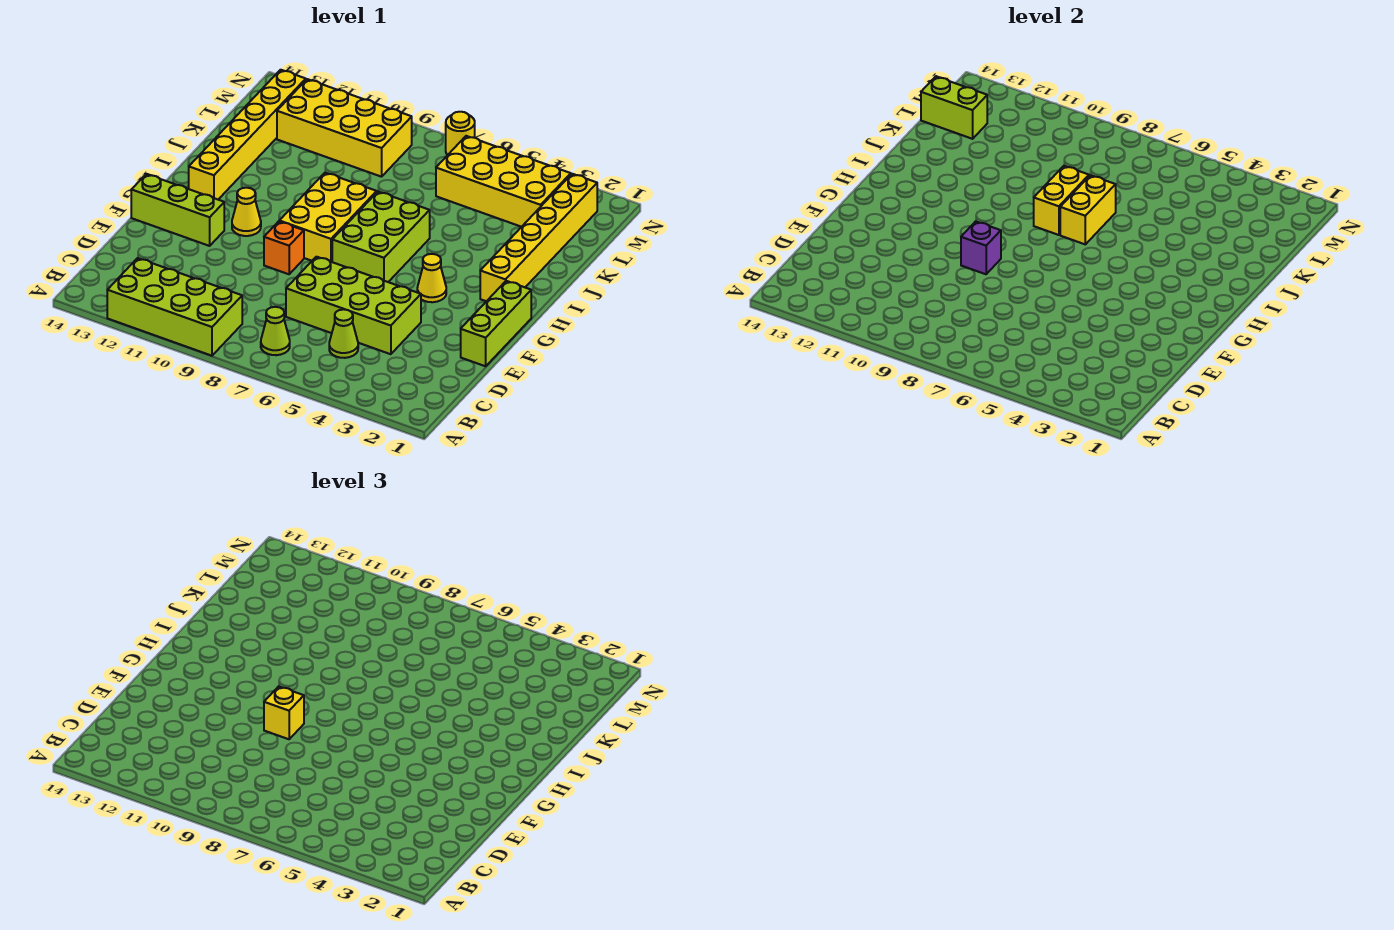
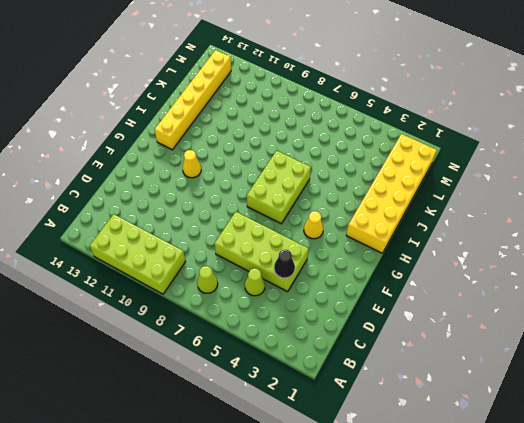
black cone D4 level 2 -> none
yellow brick H1:M2 level 1 -> yellow brick H2:M2 level 1
none -> lime brick E1:G1 level 1
none -> orange brick F9 level 1
none -> lime brick F12:F14 level 1

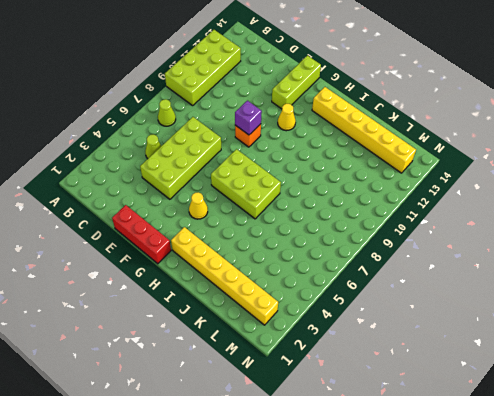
red brick E1:G1 level 1 -> lime brick E1:G1 level 1
none -> yellow brick G8:I9 level 1
none -> yellow brick L3:M6 level 1
none -> yellow brick L9:M12 level 1

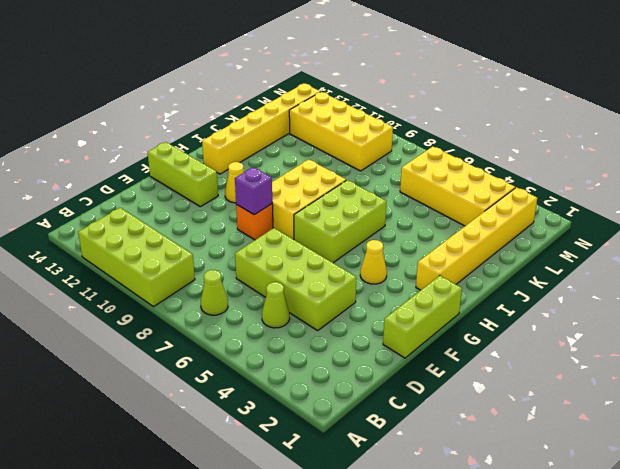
none -> yellow round brick N7 level 1
none -> yellow brick I7:J7 level 2
none -> yellow brick I8:J8 level 2

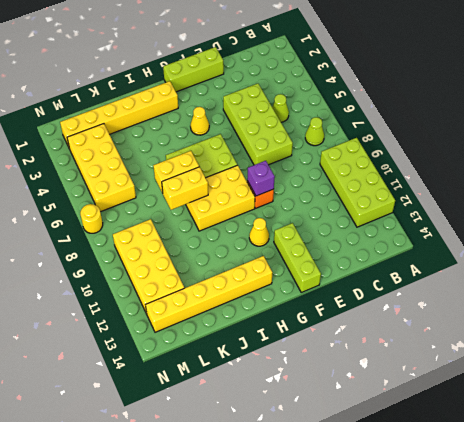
none -> lime brick L13:L14 level 2
none -> yellow brick F9 level 3

